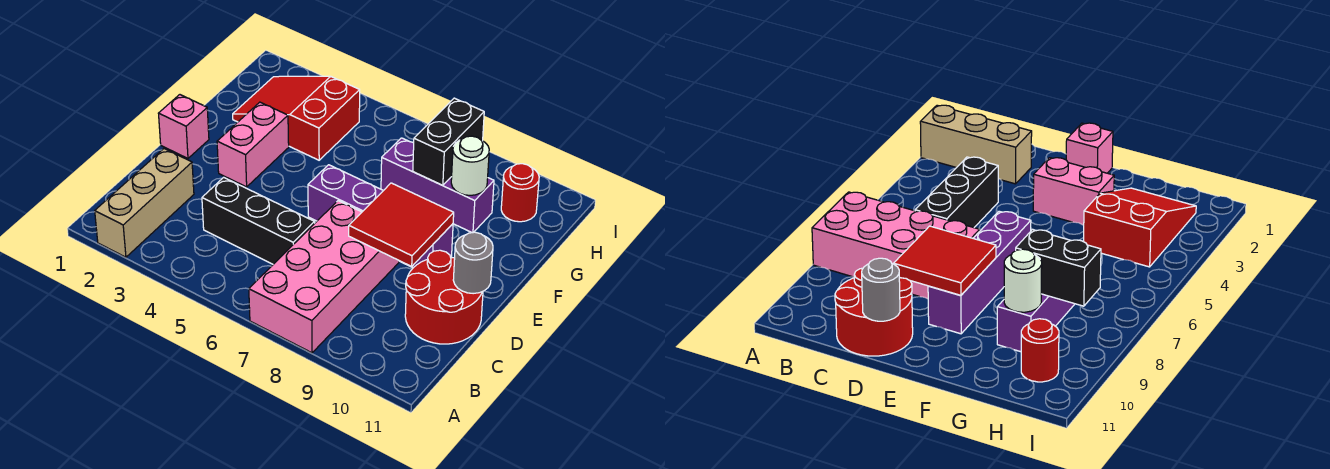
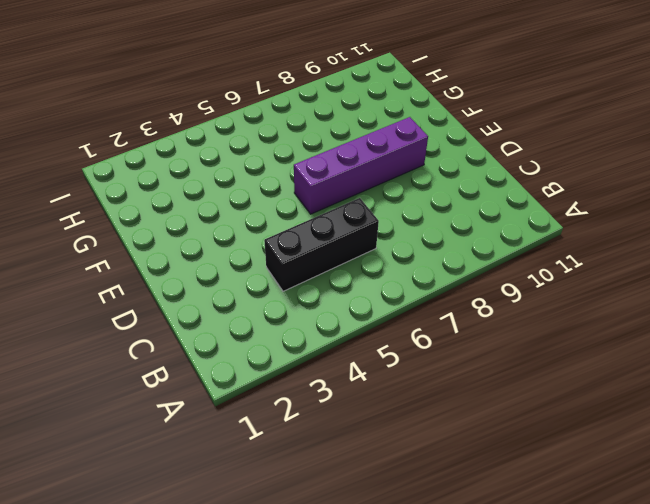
none -> tan brick A2:C2 level 1
none -> pink brick A7:D8 level 1
none -> red round brick C10:D11 level 1

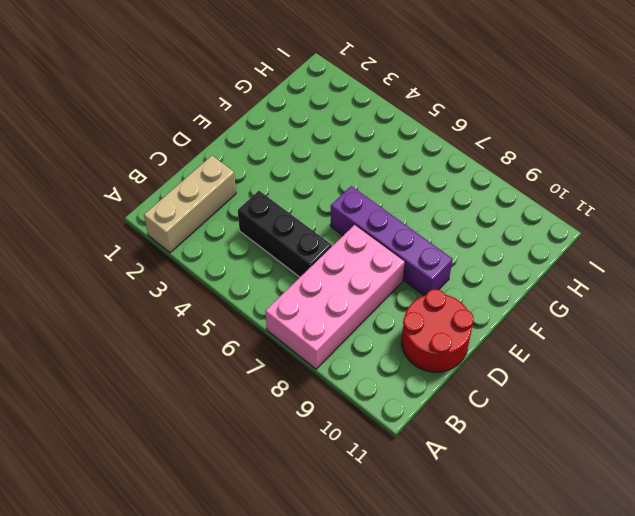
none -> pink brick E1 level 1
none -> pink brick E3:F3 level 1
none -> red slope G2:H4 level 1 top 4

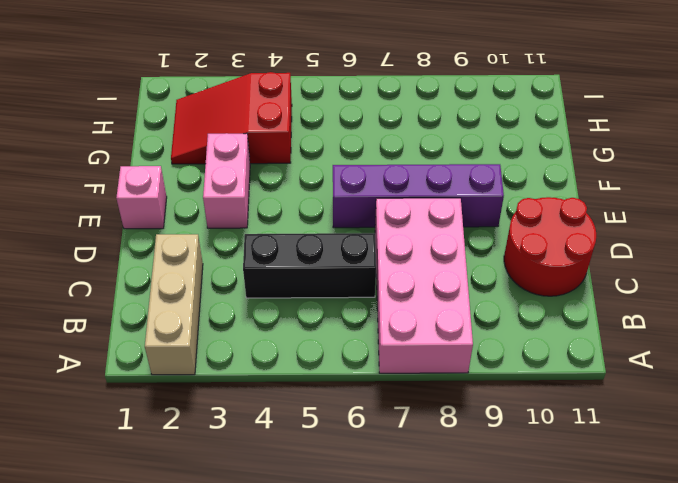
none -> purple brick G7:G9 level 1
none -> red round brick H10 level 1
none -> red tile D8:E9 level 2

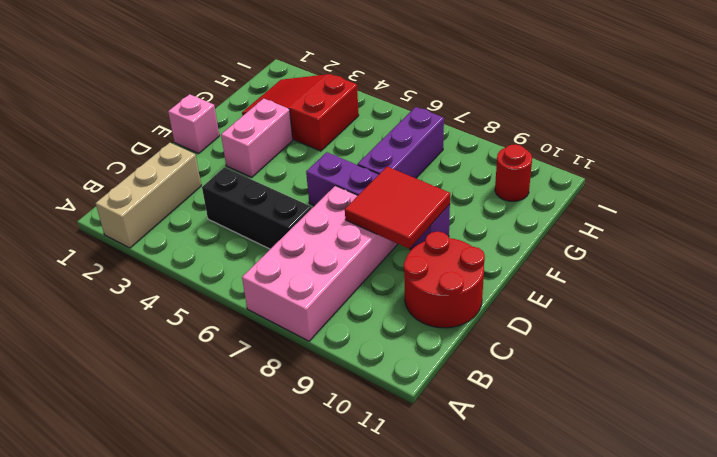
purple brick F7:H7 level 1 -> purple brick G7:G9 level 1
none -> grey round brick D11 level 2
none -> black brick G8:H8 level 2
none -> white round brick G9 level 2

